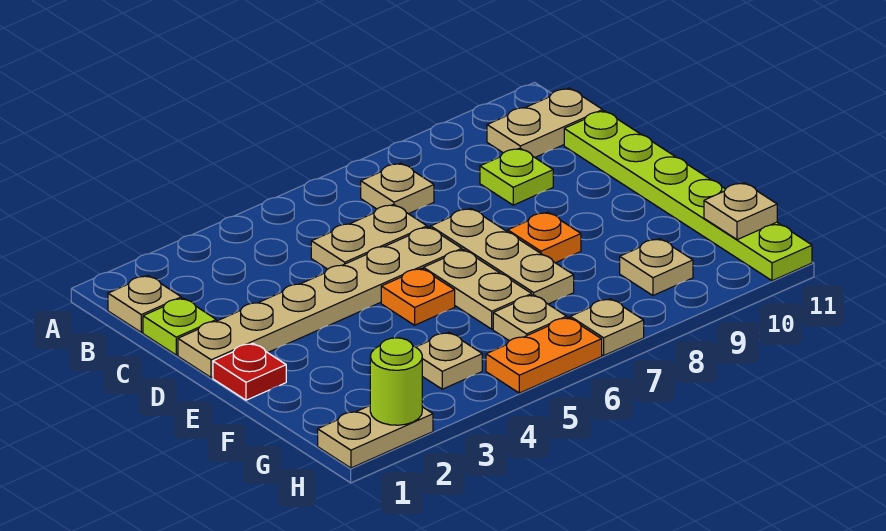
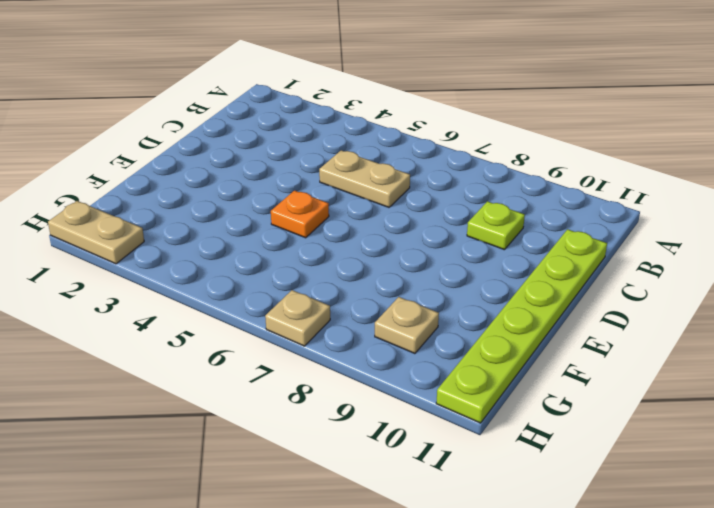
none -> tan plate B1 level 1
none -> tan plate B7 level 1
none -> tan plate B10:B11 level 1

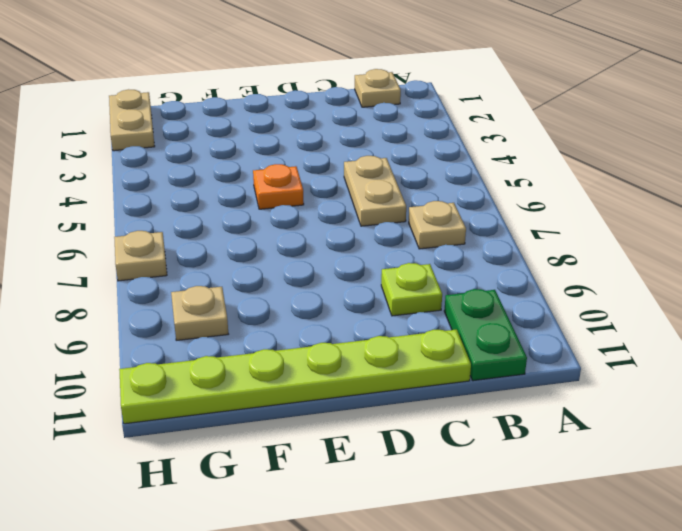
green plate B10:B11 level 1 -> tan plate B10:B11 level 1
none -> lime plate C1 level 1
none -> tan plate D1:D6 level 1
none -> tan plate D7:F7 level 1

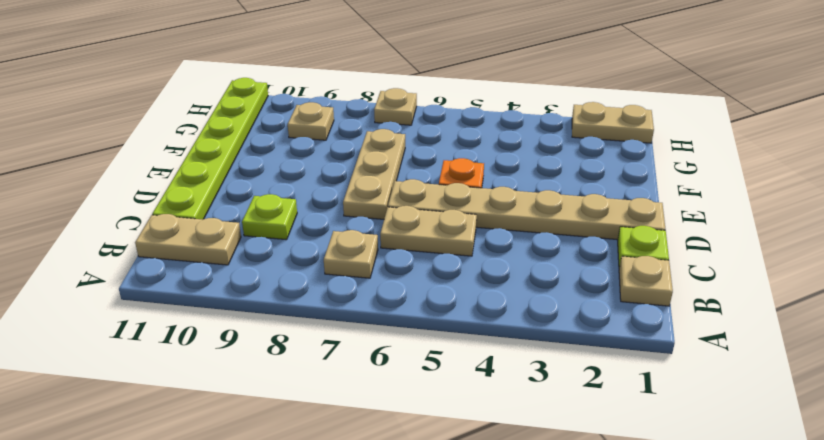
none -> red plate E1 level 1
none -> tan plate E6:F6 level 1
none -> orange plate E8 level 1

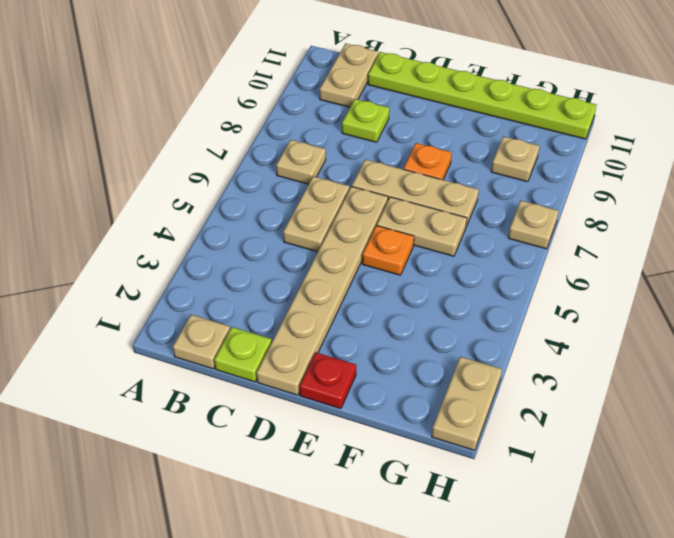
none -> tan plate G4 level 1
none -> tan plate G6 level 1
none -> orange plate H5:H6 level 1

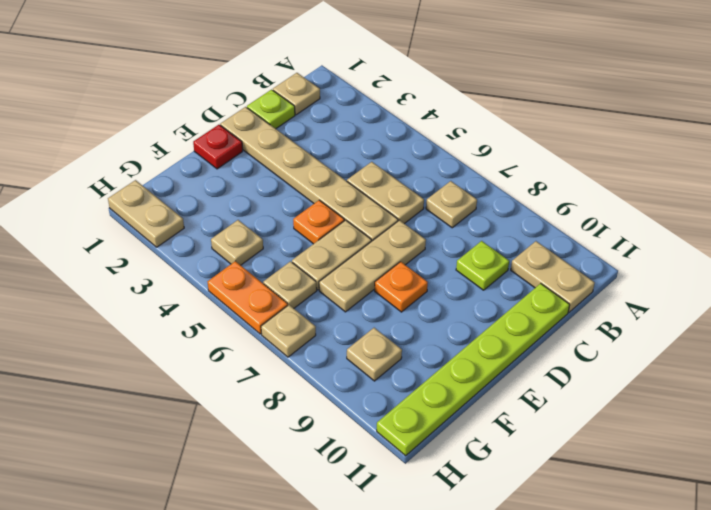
none -> tan plate G11 level 2
none -> lime round brick H2 level 2

